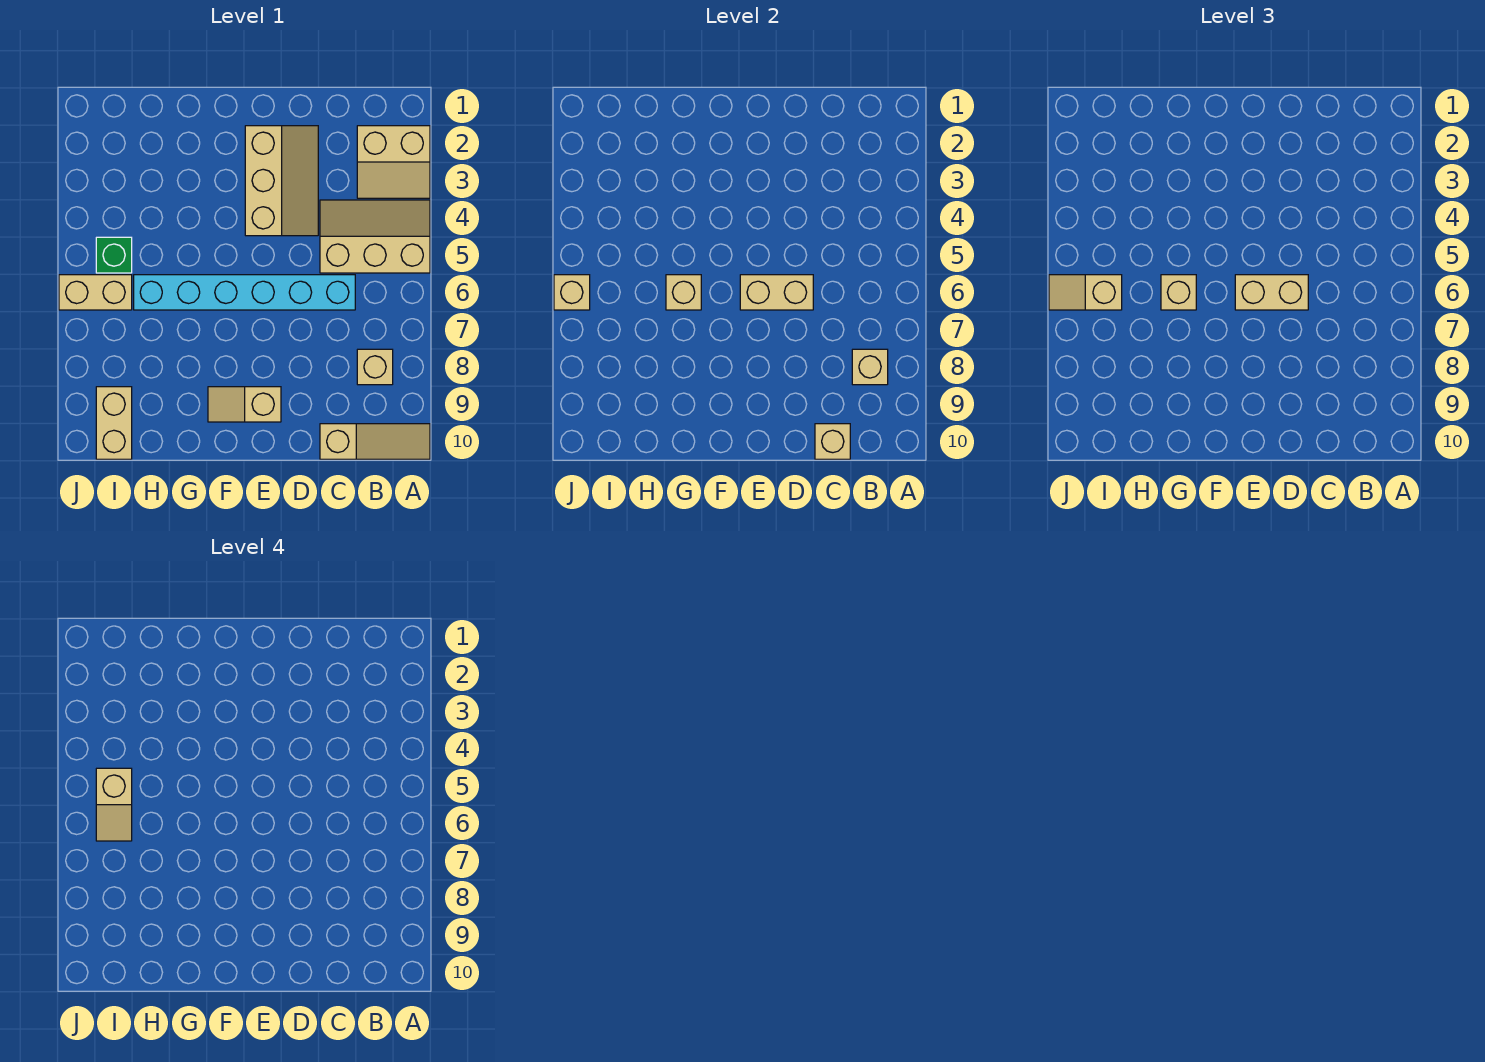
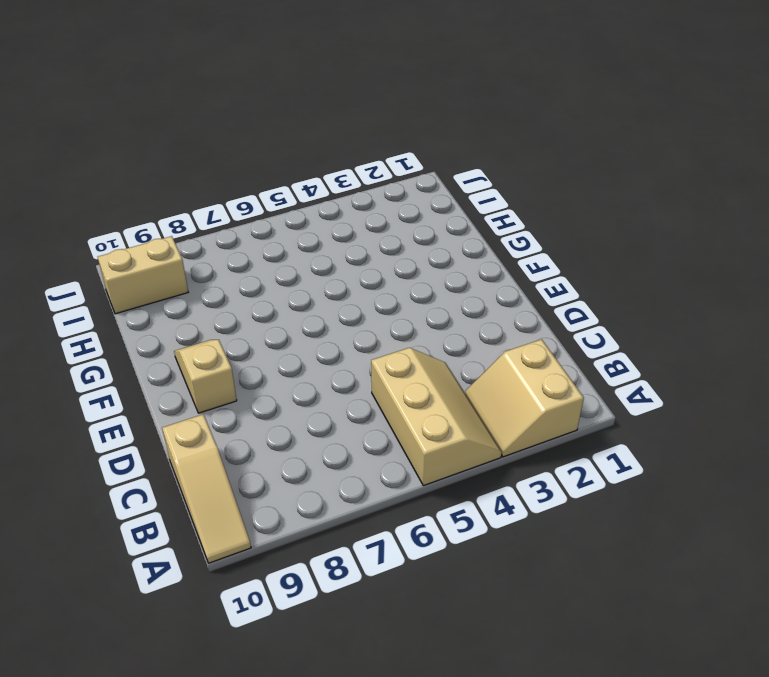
none -> tan brick B8 level 1
none -> cyan brick C6:H6 level 1
none -> tan slope D2:E4 level 1 top E

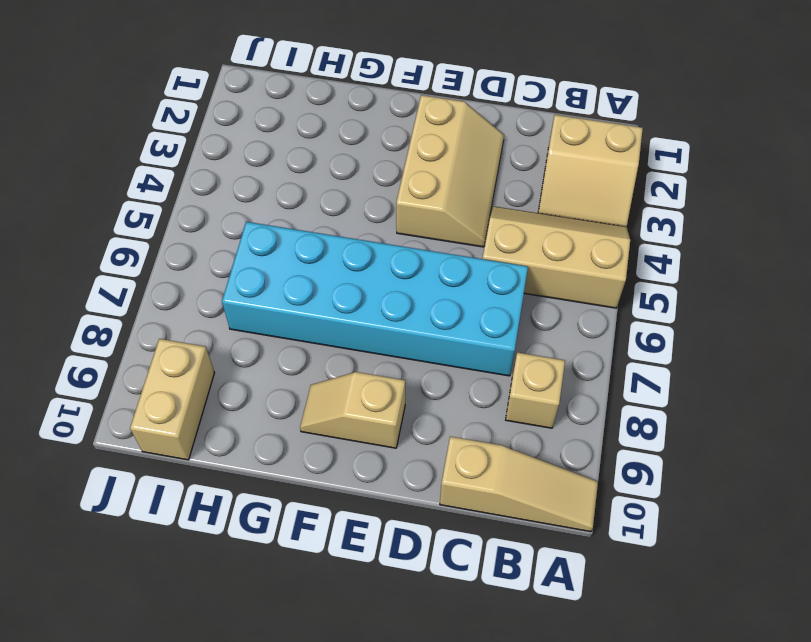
cyan brick C6:H7 level 1 -> cyan brick C6:H6 level 1
none -> green brick I5 level 1
none -> tan brick I6:J6 level 1
none -> tan brick B8 level 2

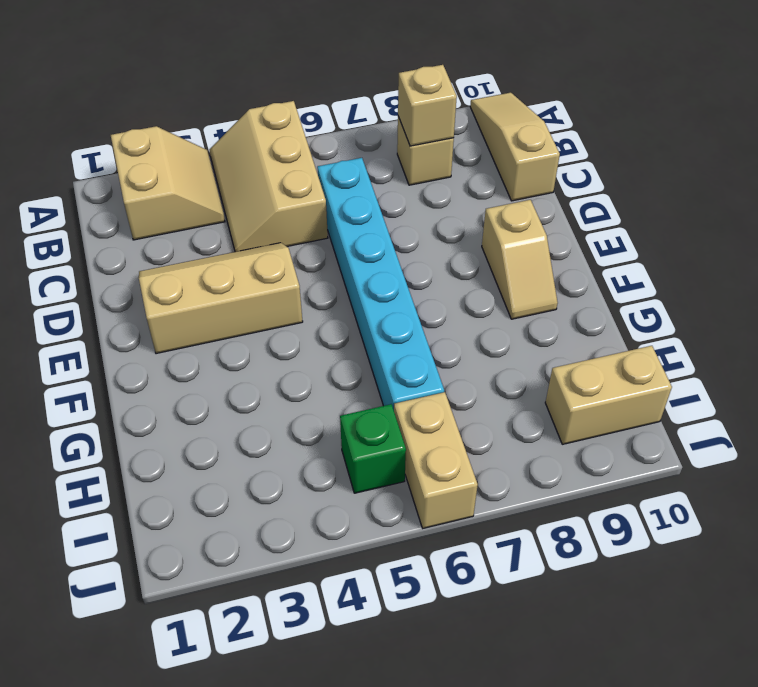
none -> tan brick C10 level 2
none -> tan brick D6:E6 level 2
none -> tan brick G6 level 2

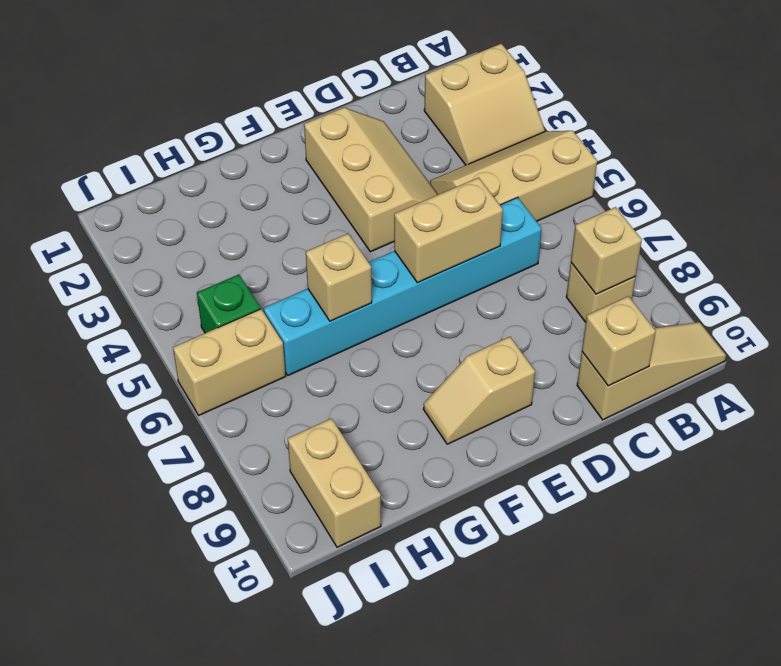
none -> tan brick J6 level 2
none -> tan brick D6:E6 level 3
none -> tan brick G6 level 3

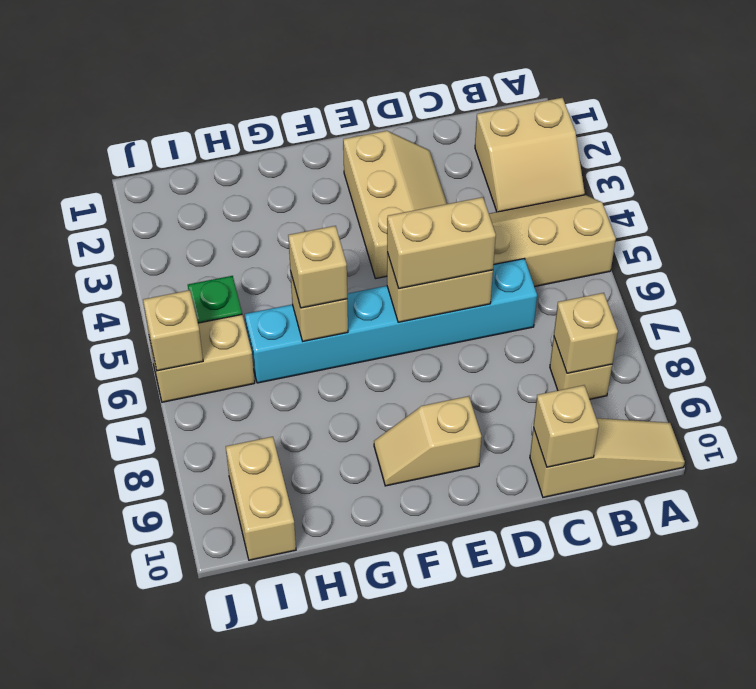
none -> tan slope I6:J6 level 3 top I
none -> tan slope I5:I6 level 4 top 5

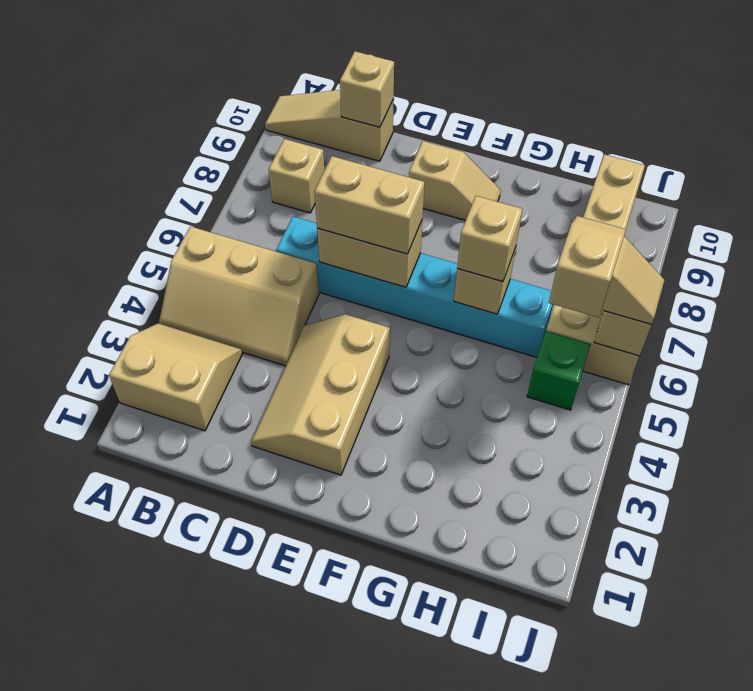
none -> tan brick B8 level 2

